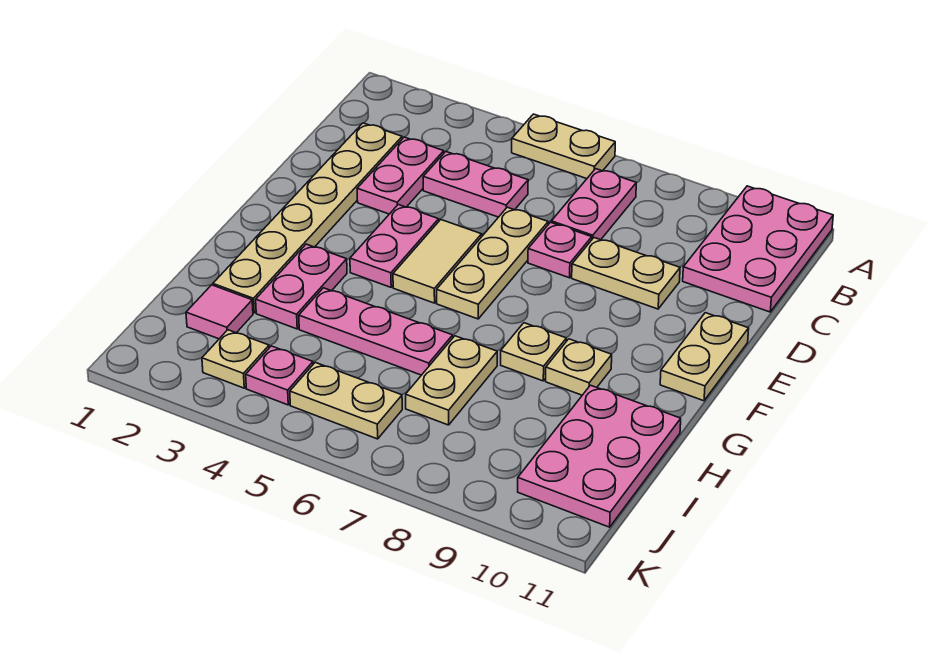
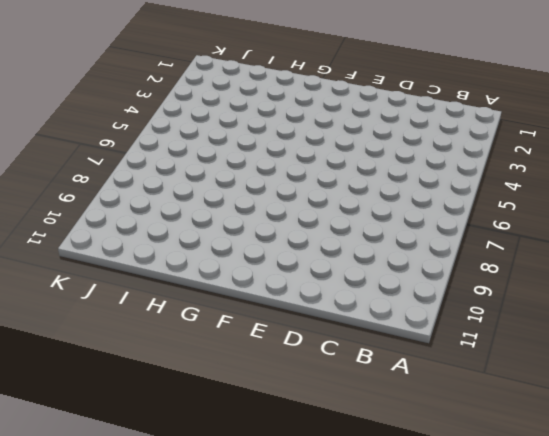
none -> tan plate A5:A6 level 1
none -> pink plate A10:C11 level 1
none -> pink plate B7:C7 level 1

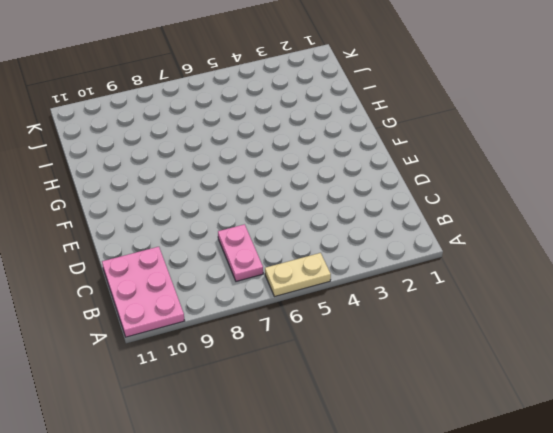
none -> tan plate C2:H2 level 1
none -> pink plate C3:D3 level 1
none -> pink plate C4:C5 level 1

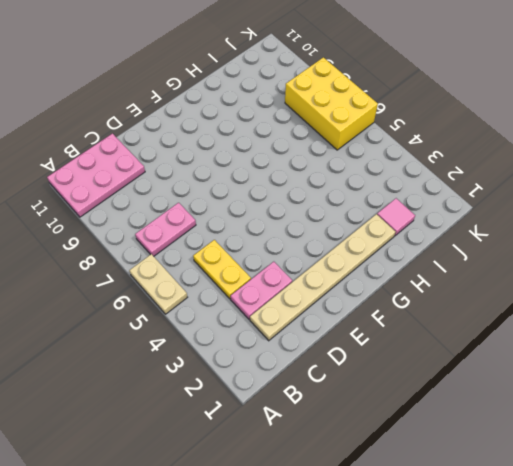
yellow plate C4:C5 level 1 -> pink plate C4:C5 level 1
yellow brick J6:K8 level 1 -> tan plate J5:J6 level 1
none -> tan plate D6:F6 level 1
none -> pink plate D7 level 1
none -> tan plate D8:D9 level 1

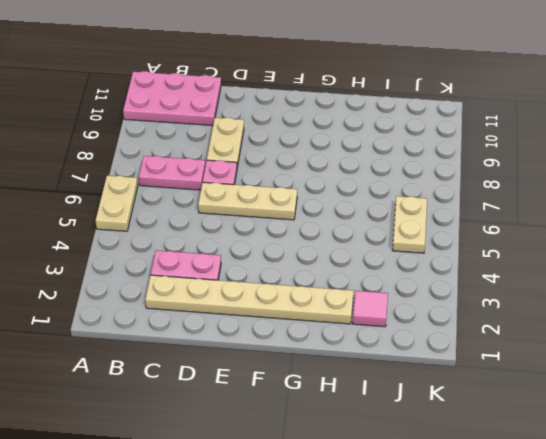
none -> pink plate C4:C5 level 1
none -> pink plate E4:F4 level 1
none -> tan tile E5:F5 level 1

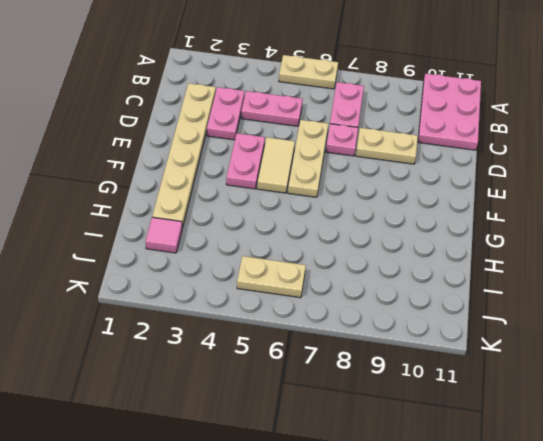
none -> tan plate E11:F11 level 1
none -> pink plate G3:H3 level 1
none -> tan plate G8 level 1

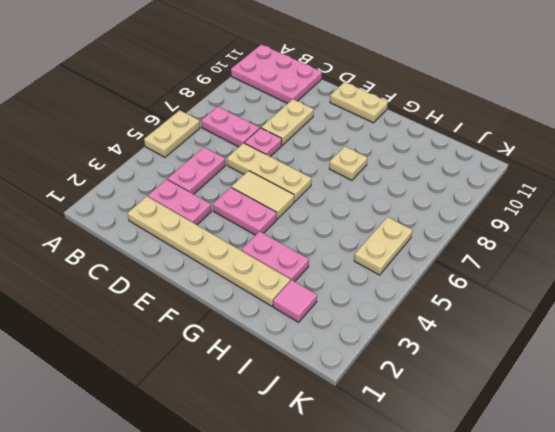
none -> tan plate G9 level 1
none -> pink plate H4:H6 level 1
none -> tan plate H7:I7 level 1

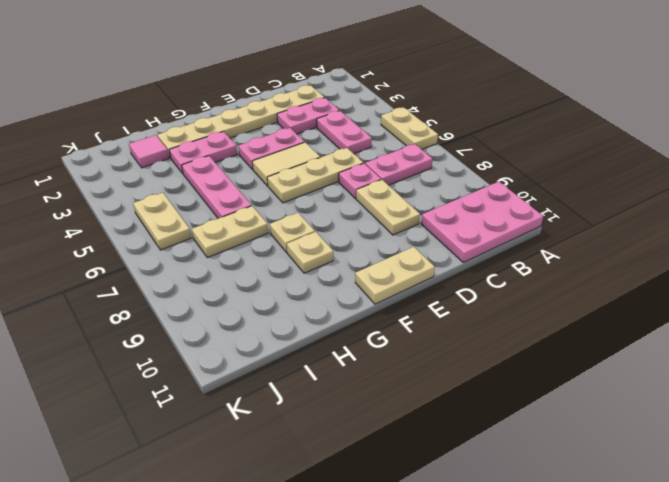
none -> pink plate H10:J11 level 1
none -> tan plate J3 level 1
none -> pink plate J4 level 1

